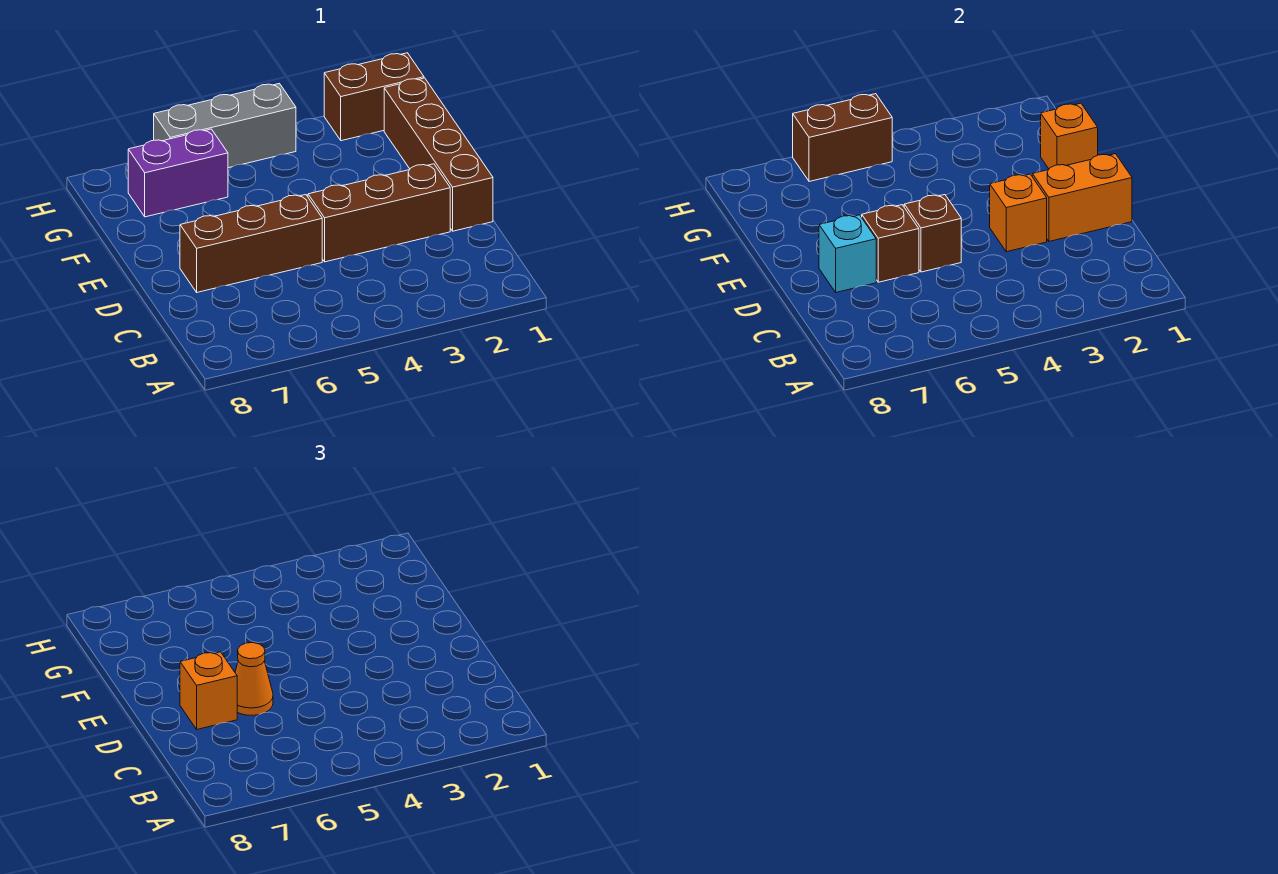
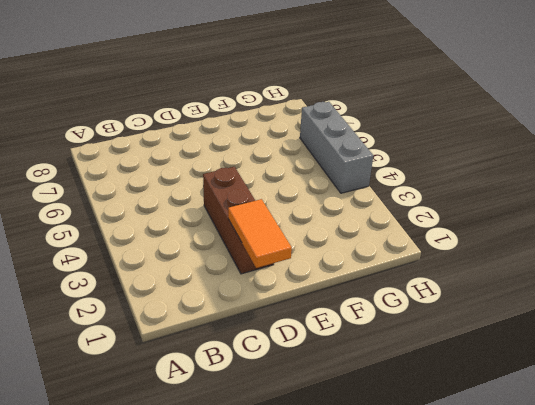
orange tile D1:D2 level 2 -> orange brick D1:D2 level 2
none -> brown brick D1:G1 level 1
none -> brown brick D5:D7 level 1
none -> purple brick G6:G7 level 1

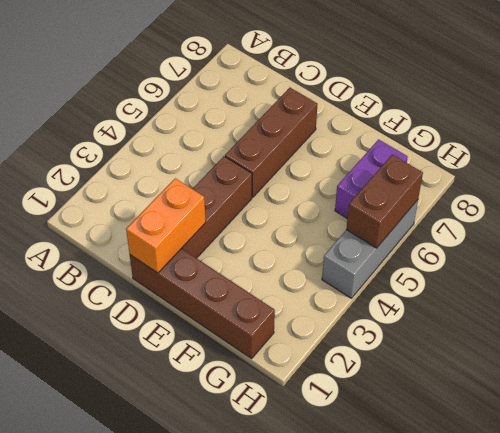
none -> brown brick H1:H2 level 1
none -> orange brick D3 level 2
none -> brown brick D5 level 2

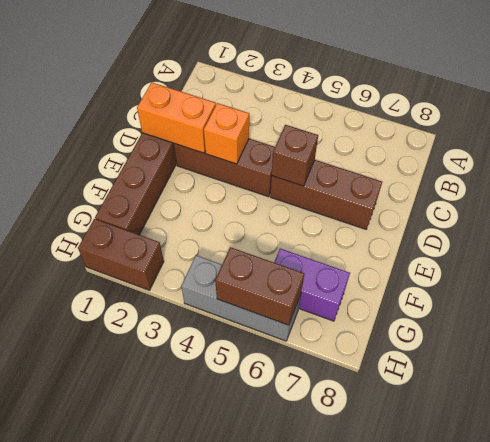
none -> brown brick D6 level 2
none -> cyan brick D7 level 2
none -> orange brick F1 level 2

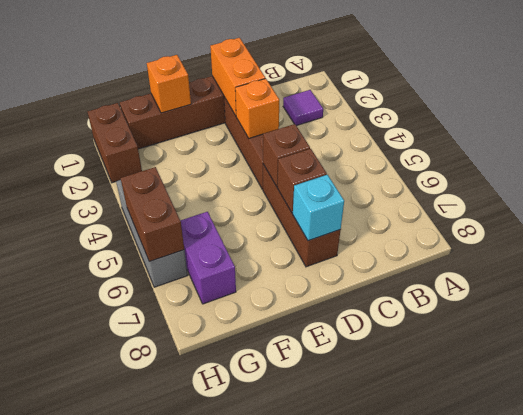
purple tile B2 level 1 -> none
none -> orange cone D6 level 3
none -> orange brick D7 level 3

